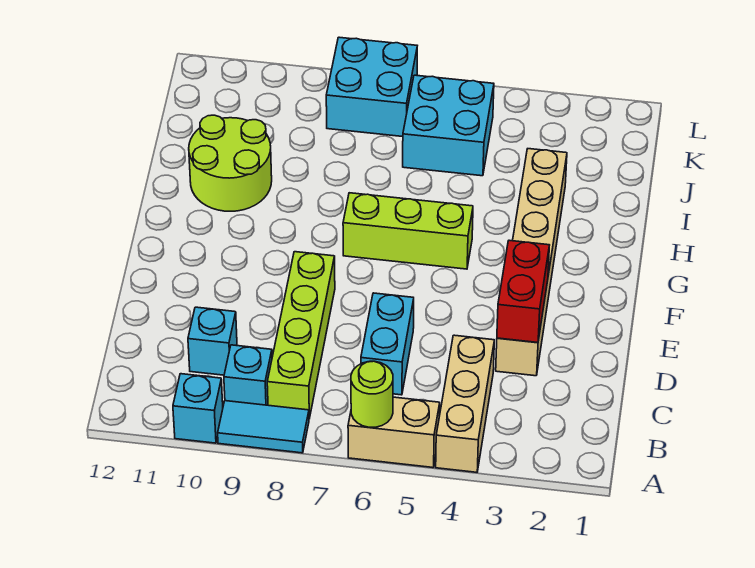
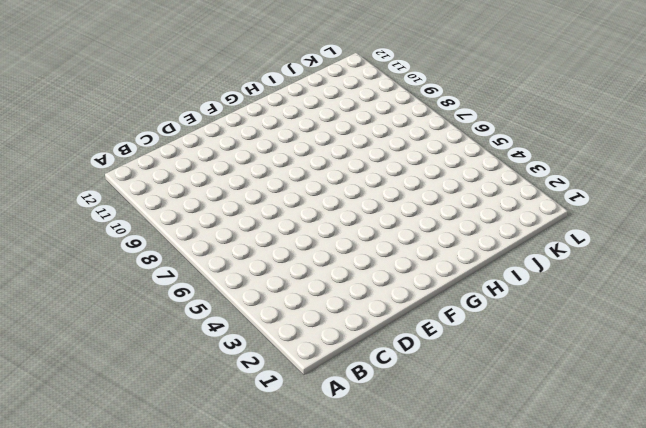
none -> tan brick A4:C4 level 1
none -> tan brick A5:A6 level 1
none -> cyan tile A8:A9 level 1

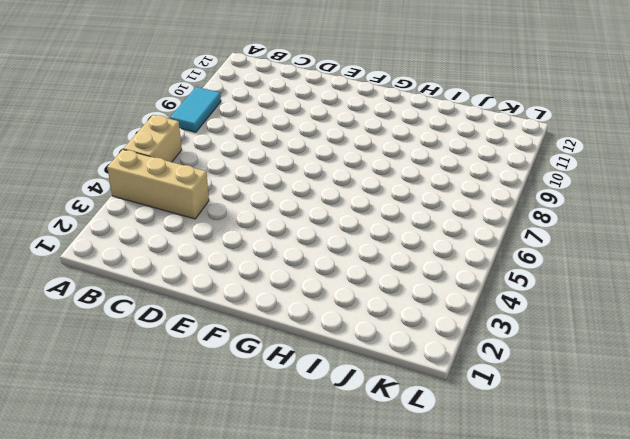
none -> cyan brick A10 level 1
none -> lime brick B8:E8 level 1
none -> cyan brick B9 level 1

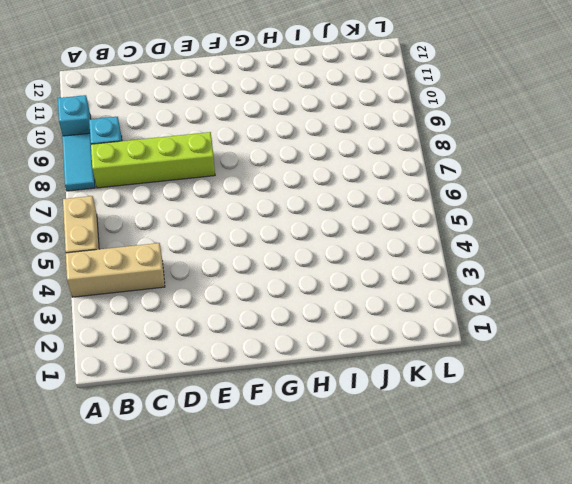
none -> cyan brick C6:D6 level 1
none -> cyan brick C10 level 1
none -> tan brick D3:I3 level 1

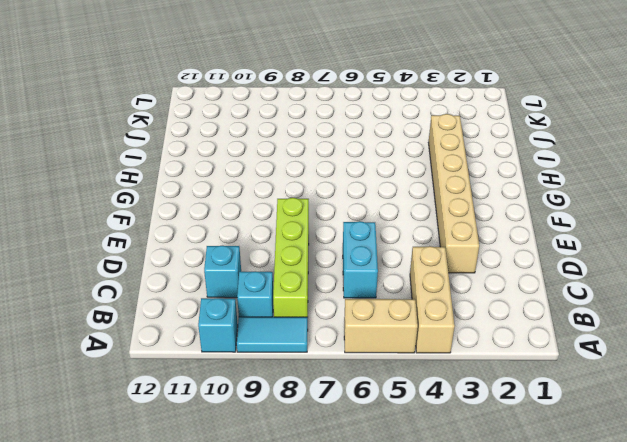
none -> lime brick G5:G7 level 1
none -> lime round brick H10:I11 level 1
none -> cyan brick J5:K6 level 1

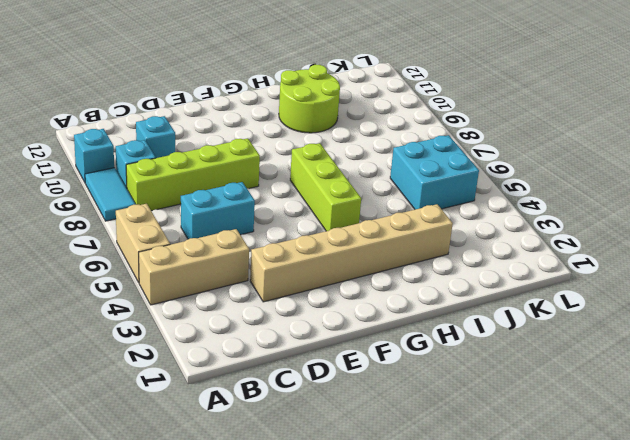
none -> cyan brick K7:L8 level 1
none -> lime round brick A6 level 2
none -> red brick D3:E3 level 2

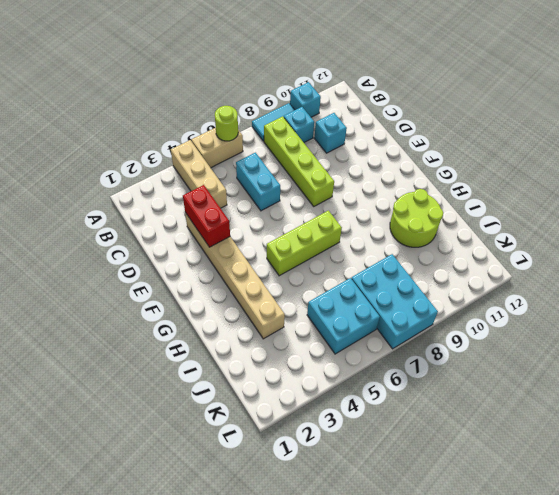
cyan brick J7:L8 level 1 -> cyan brick K7:L8 level 1

